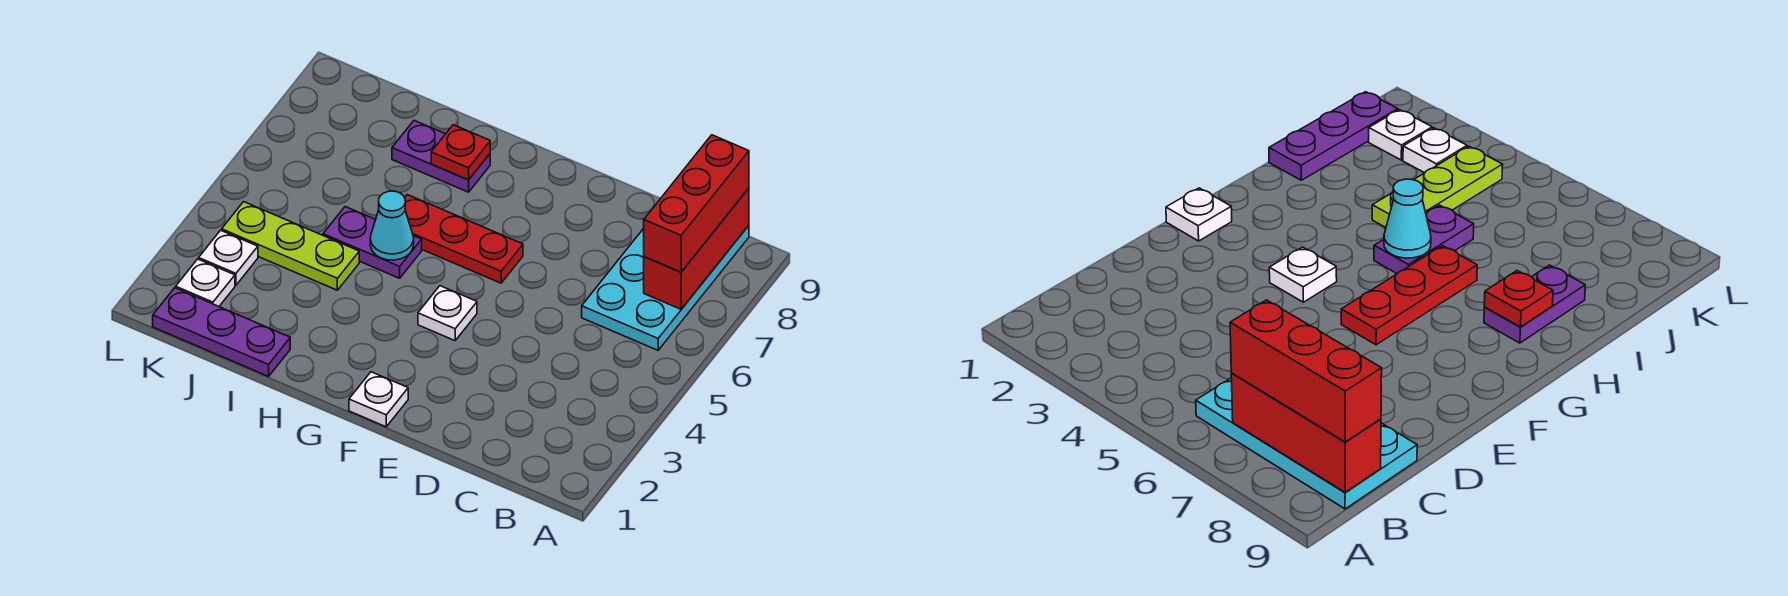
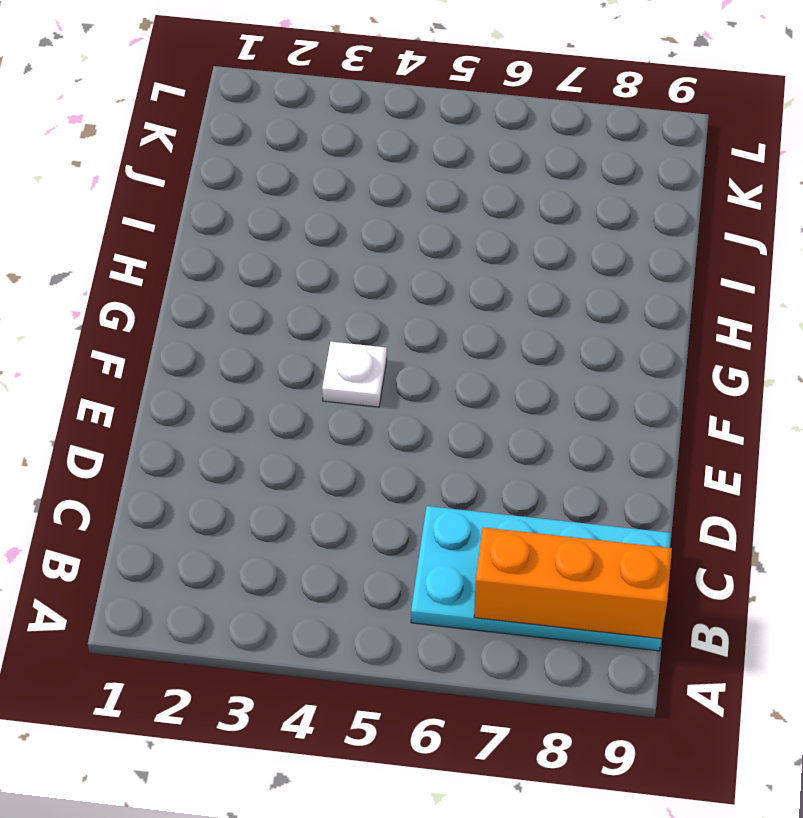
orange brick B7:B9 level 2 -> red brick B7:B9 level 2
none -> white plate F1 level 1
none -> red plate F6:H6 level 1
none -> purple plate H5:I5 level 1

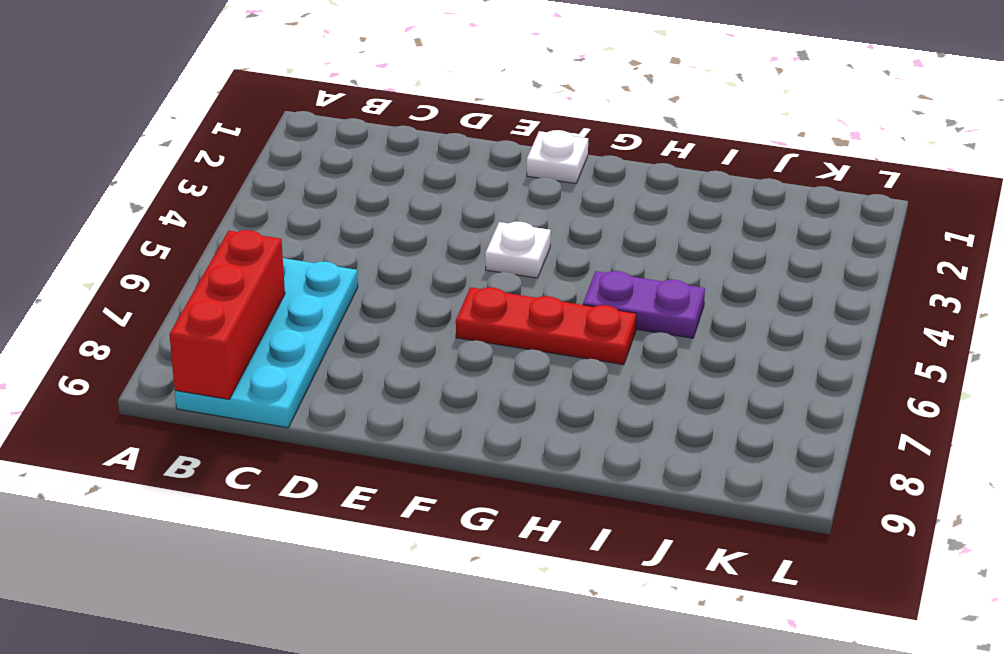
none -> purple plate H8:I8 level 1
none -> purple plate I1:K1 level 1
none -> lime plate I4:K4 level 1

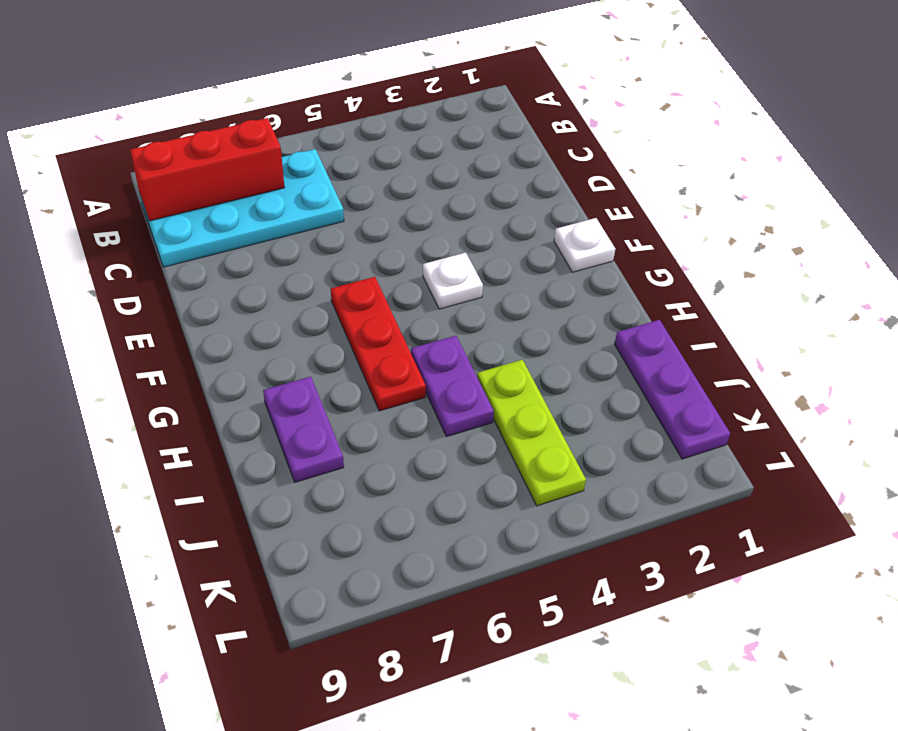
none -> white plate K2 level 1
none -> white plate K3 level 1
none -> cyan cone H5 level 2

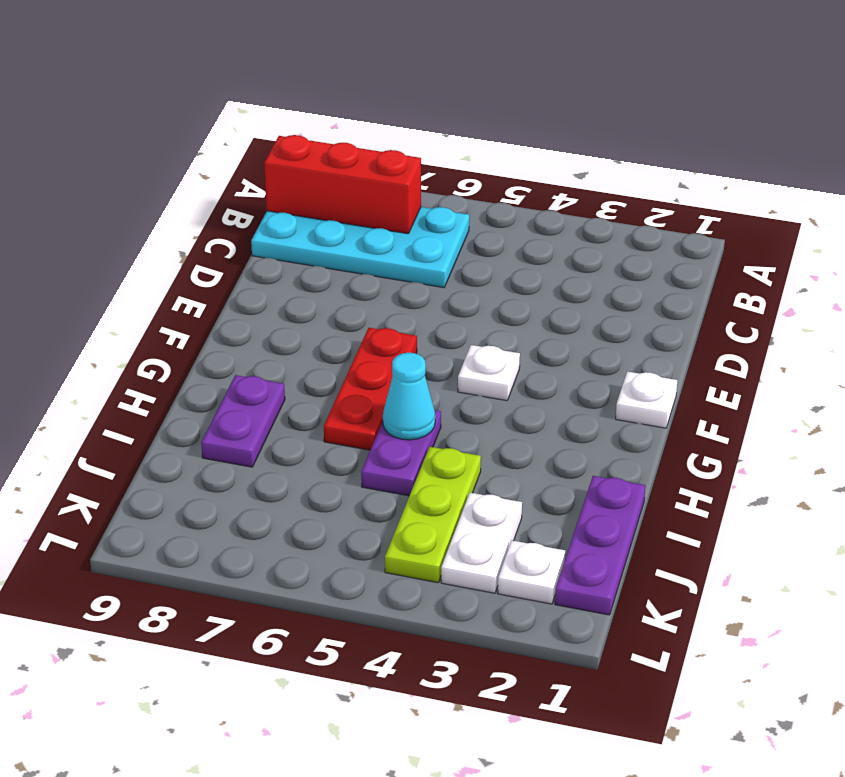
white plate J3:K3 level 1 -> white plate K3 level 1
none -> red plate H8 level 2
none -> red brick B7:B9 level 3

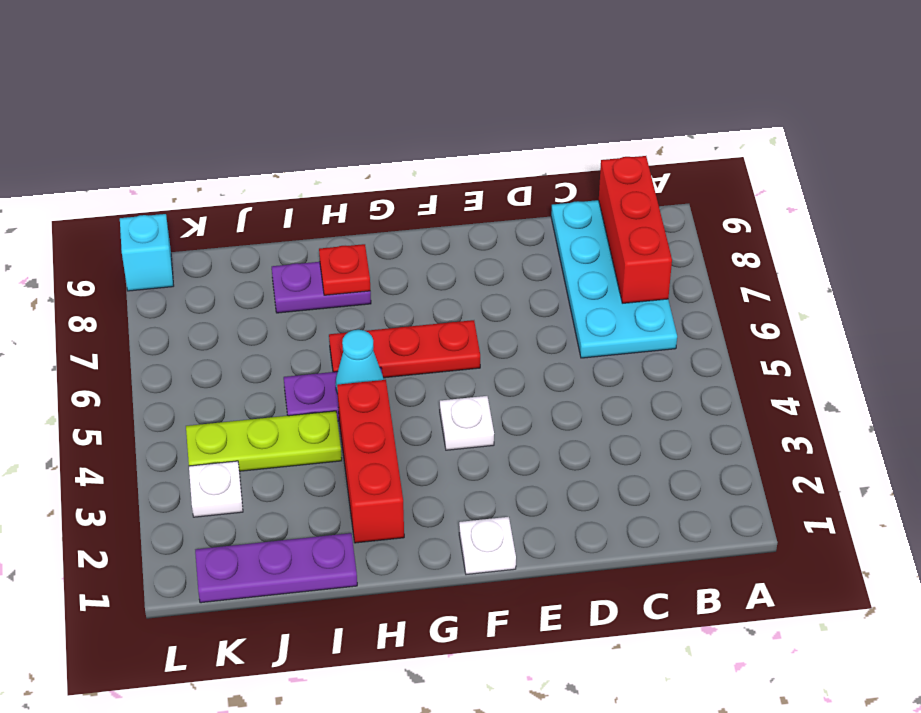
red brick H2:H4 level 1 -> red brick B7:B9 level 3
cyan brick L9 level 1 -> none
none -> white plate K2 level 1

